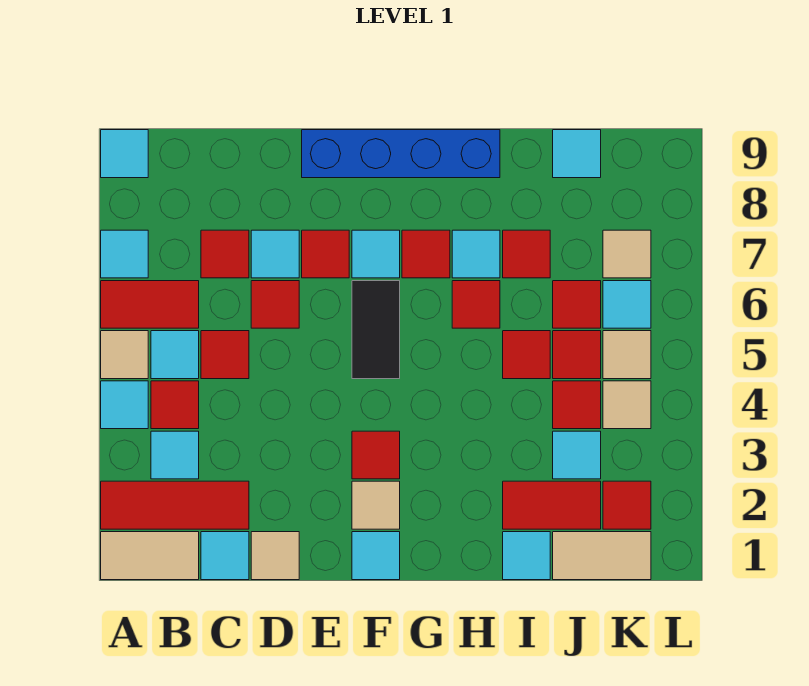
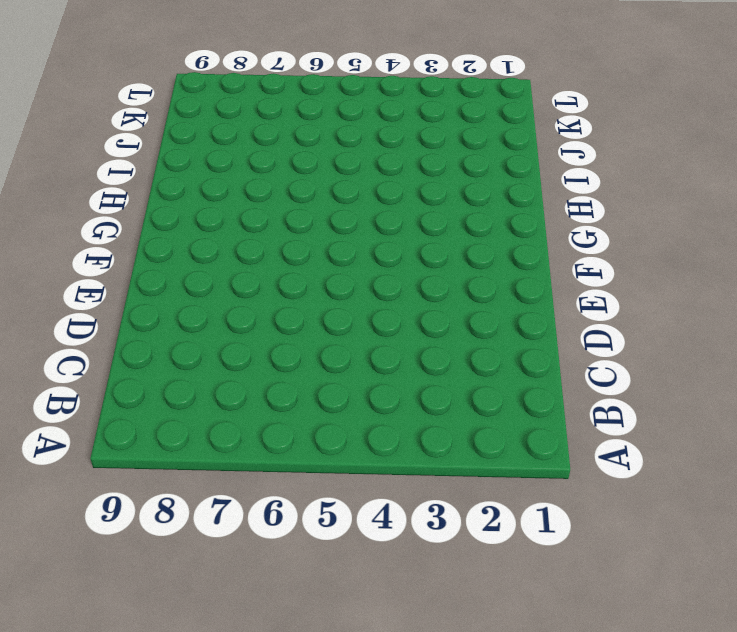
none -> tan tile A1:B1 level 1
none -> red tile A2:C2 level 1
none -> cyan tile A4 level 1
none -> tan tile A5 level 1

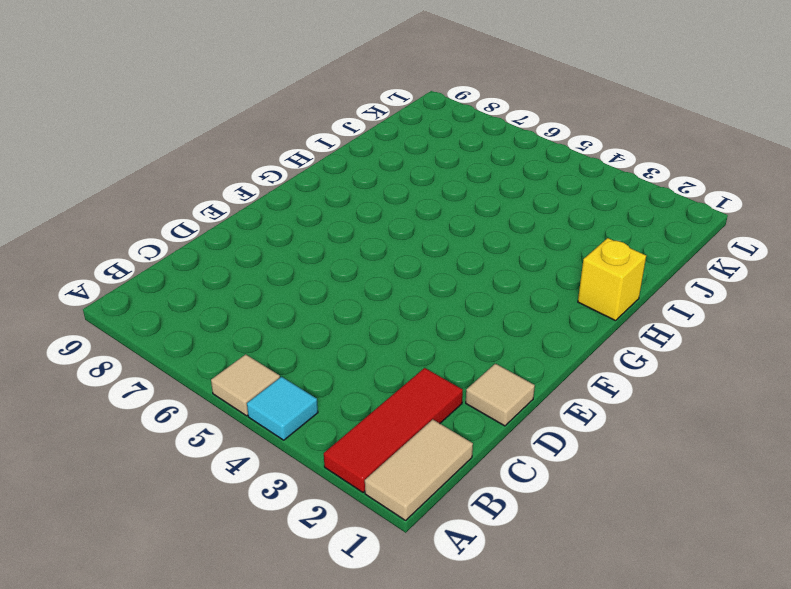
yellow brick H1 level 1 -> none
none -> red tile A6:B6 level 1
none -> cyan tile A7 level 1
none -> cyan tile A9 level 1
none -> cyan tile B3 level 1

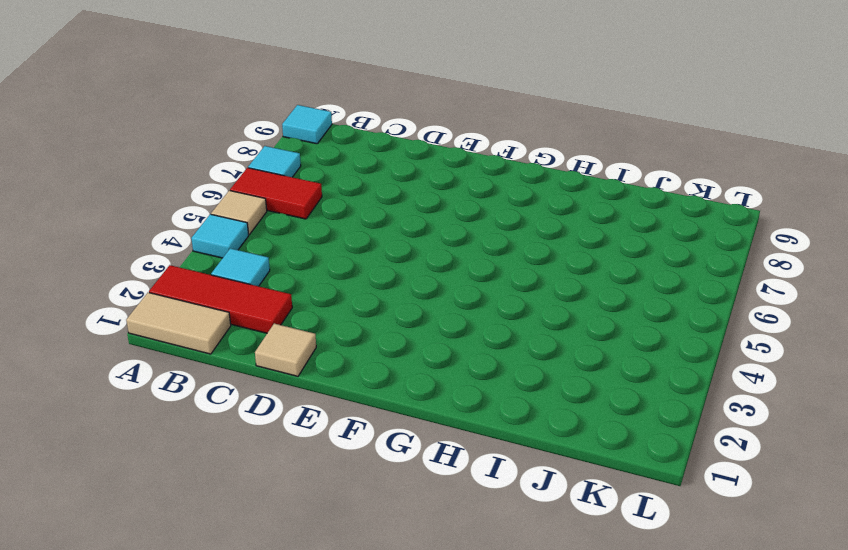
none -> red tile B4 level 1
none -> cyan tile B5 level 1
none -> cyan tile C1 level 1
none -> red tile C5 level 1

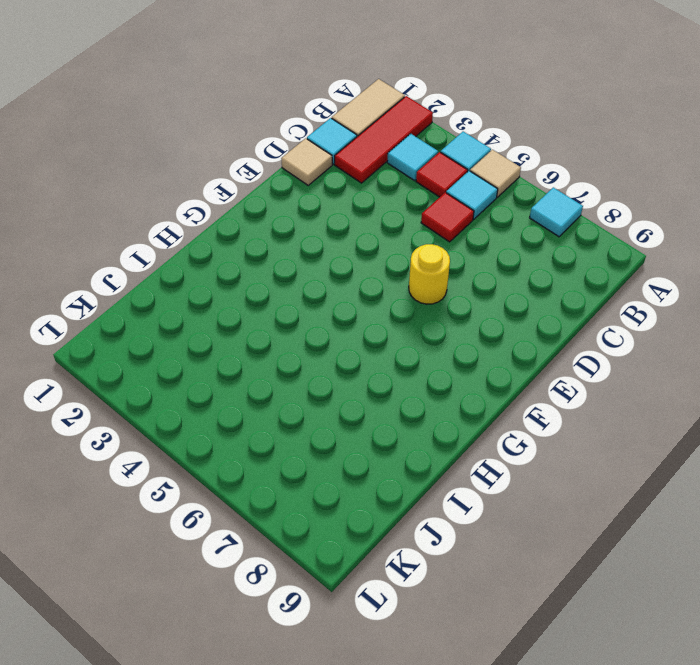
yellow round brick E6 level 1 -> none
none -> red tile A6:B6 level 1
none -> cyan tile A9 level 1
none -> red tile C7 level 1
none -> red tile D6 level 1

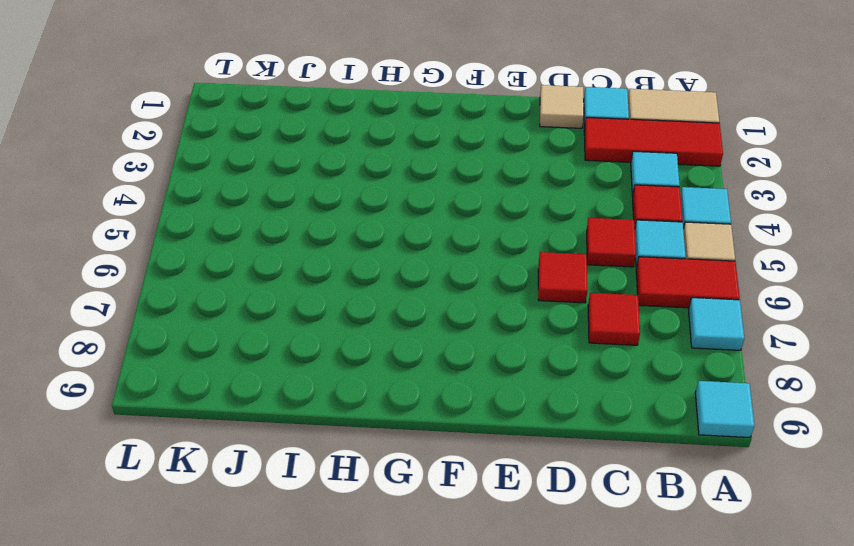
none -> cyan tile D7 level 1
none -> red tile E7 level 1
none -> blue brick E9:H9 level 1
none -> cyan tile F1 level 1

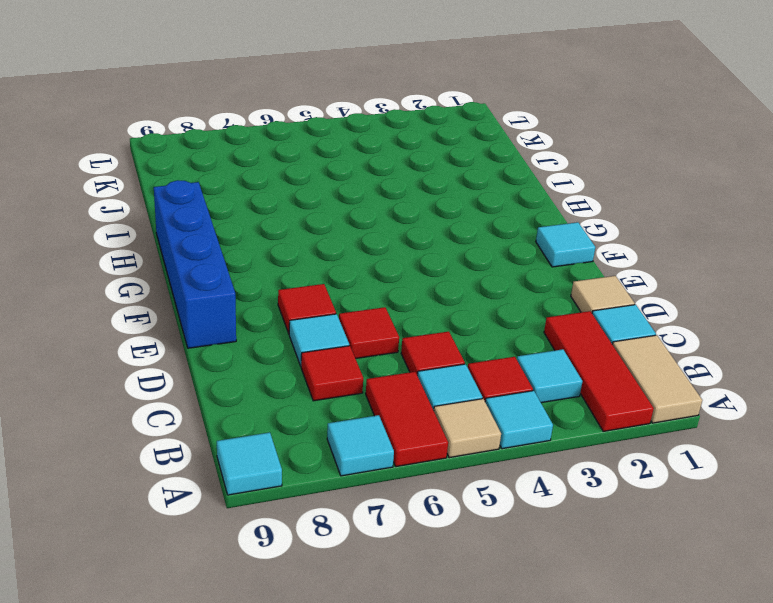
none -> tan tile F2 level 1
none -> red tile F3 level 1
none -> black tile F5:F6 level 1
none -> cyan tile F7 level 1

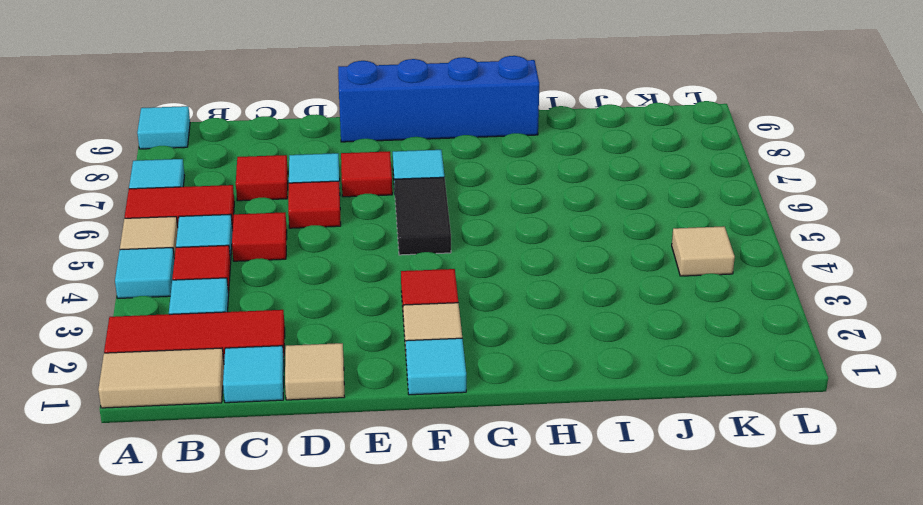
none -> red tile G7 level 1
none -> red tile H6 level 1
none -> cyan tile H7 level 1
none -> cyan tile I1 level 1

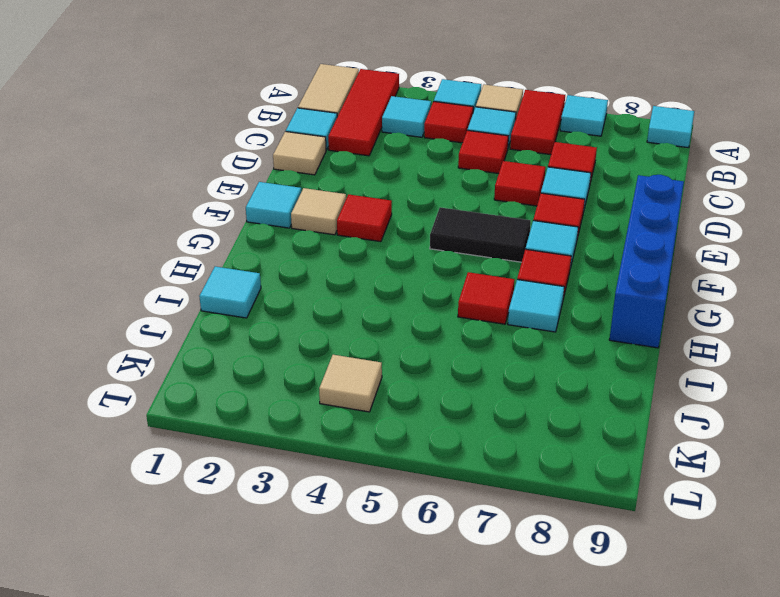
none -> red tile I2:J2 level 1
none -> red tile I5 level 1
none -> red tile I7 level 1
none -> tan tile J1:K1 level 1

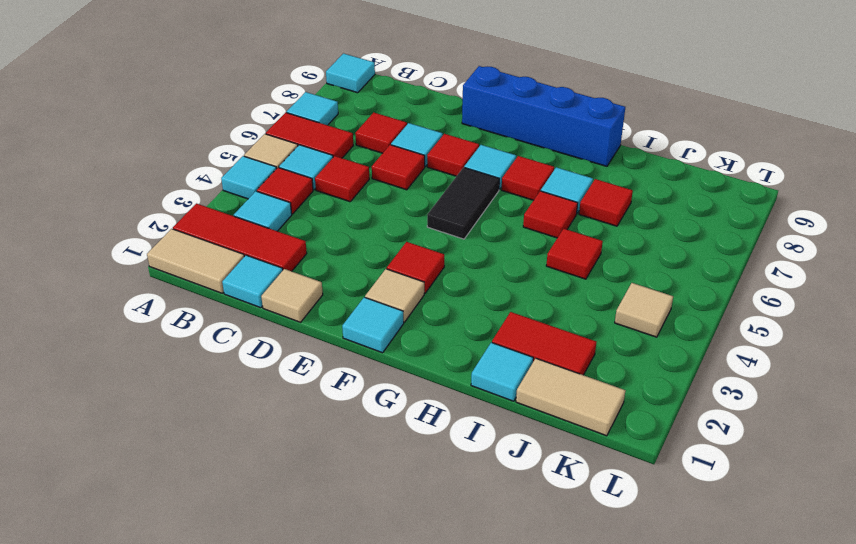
none -> cyan tile J3 level 1
none -> red tile J4 level 1
none -> red tile J5 level 1
none -> red tile J6 level 1

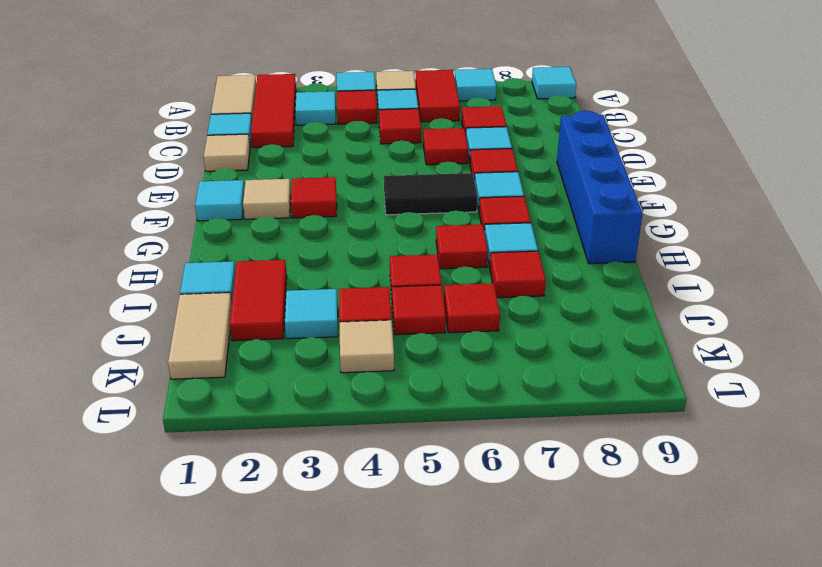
none -> cyan tile J9 level 1
none -> red tile K2 level 1
none -> tan tile K5 level 1
none -> cyan tile K6 level 1

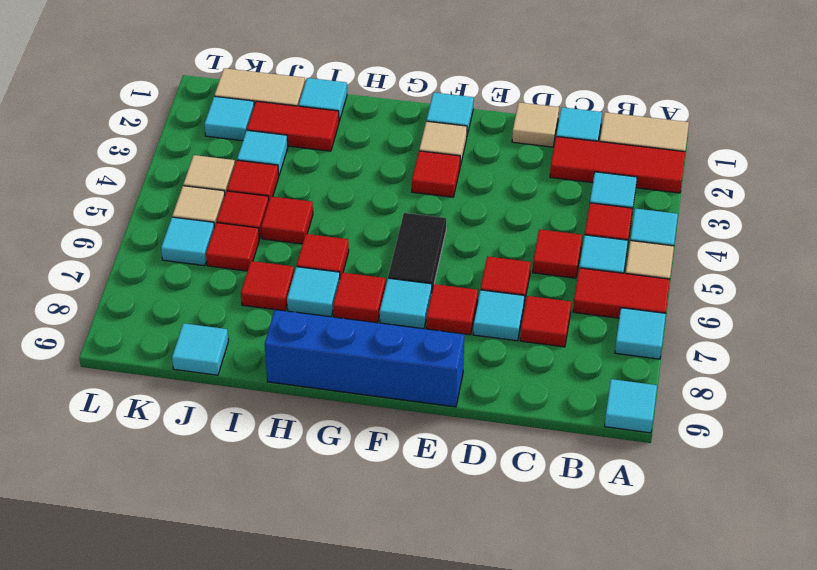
cyan tile K2 level 1 -> red tile K2 level 1
none -> tan tile K7 level 1

